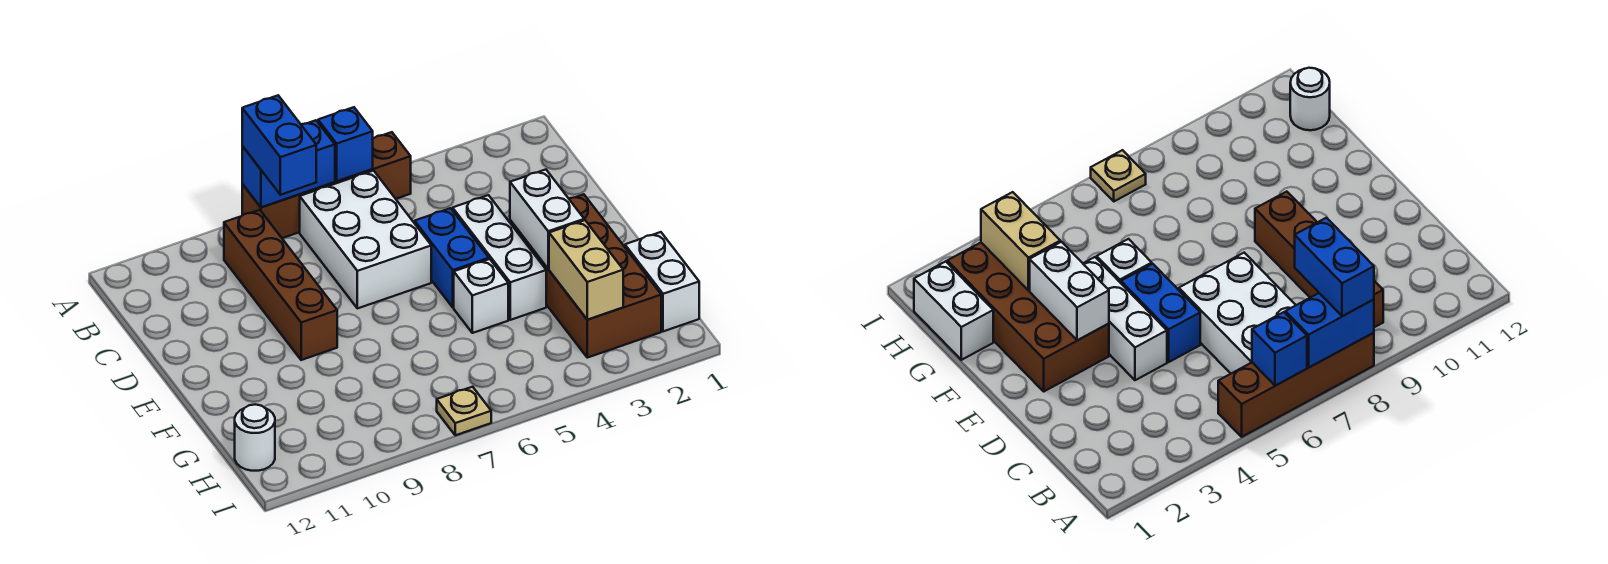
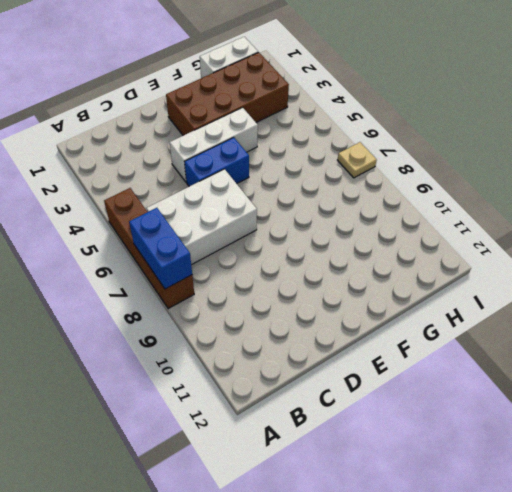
none -> brown brick B9:E9 level 1
none -> white brick F5 level 1
none -> white round brick H12 level 1

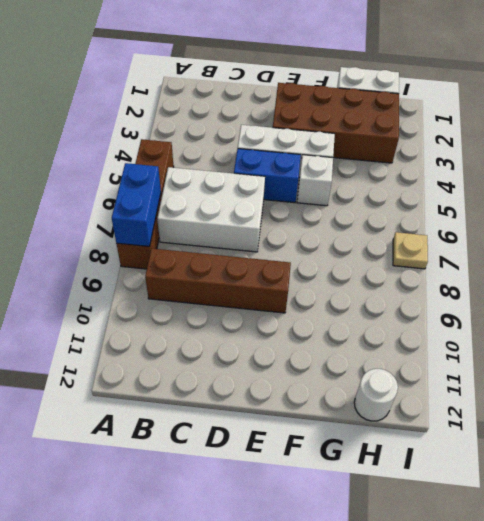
none -> blue brick A6 level 2
none -> white brick E3:F3 level 2
none -> tan brick G3:H3 level 2

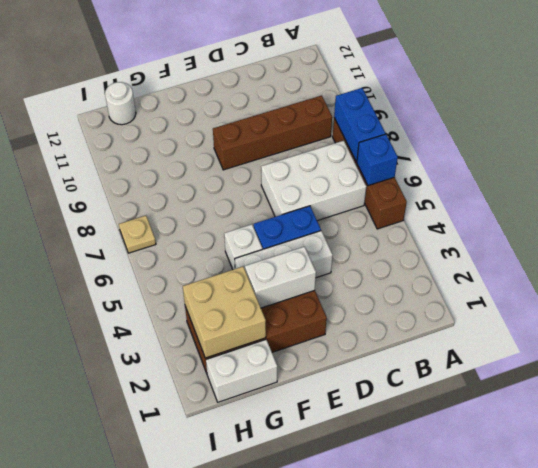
tan brick G2:H3 level 2 -> tan brick G3:H3 level 2
none -> blue brick A8:B8 level 3

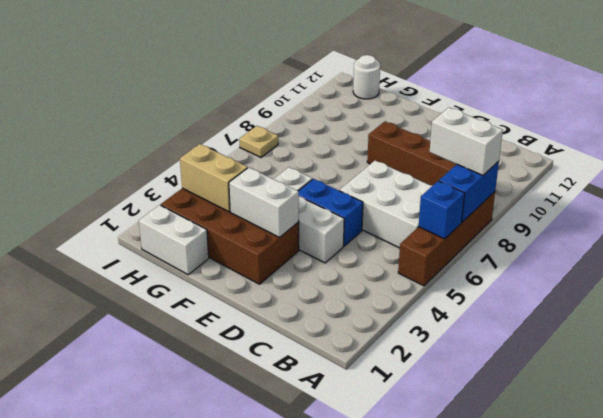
white brick A8:B8 level 3 -> blue brick A8:B8 level 3

